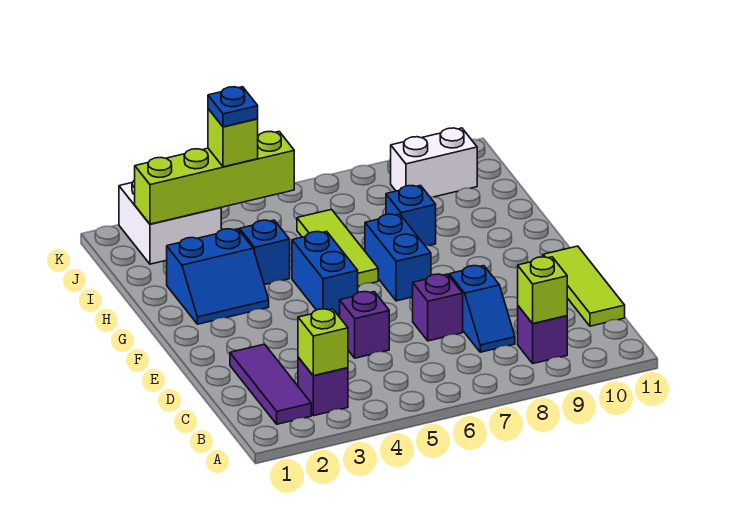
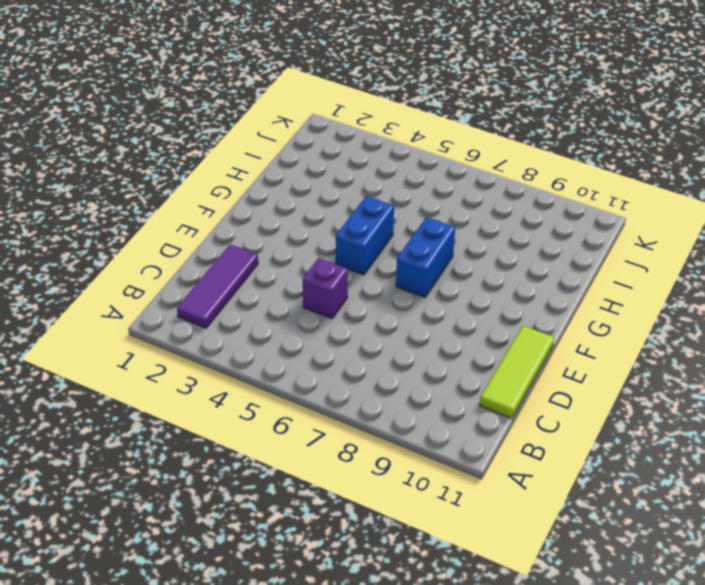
none -> purple brick B3 level 1
none -> purple brick B9 level 1
none -> blue slope C8:D8 level 1 top D

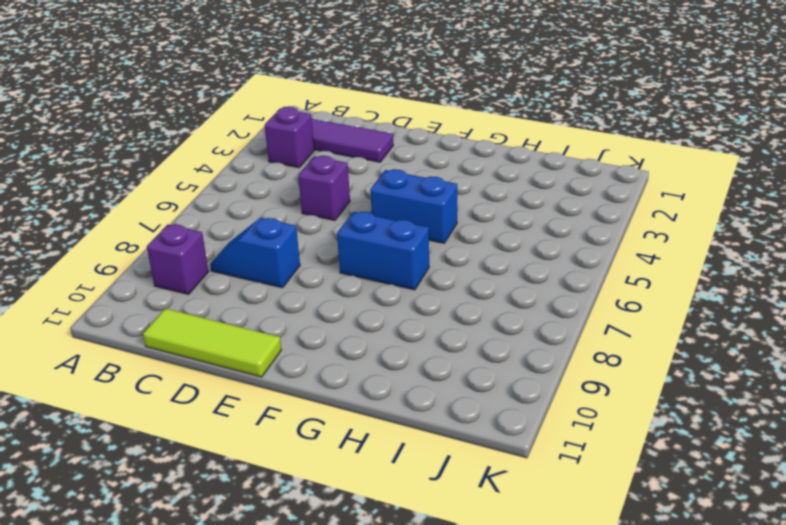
none -> purple brick D7 level 1
none -> blue slope G2:H3 level 1 top H
none -> lime tile G6:I6 level 1

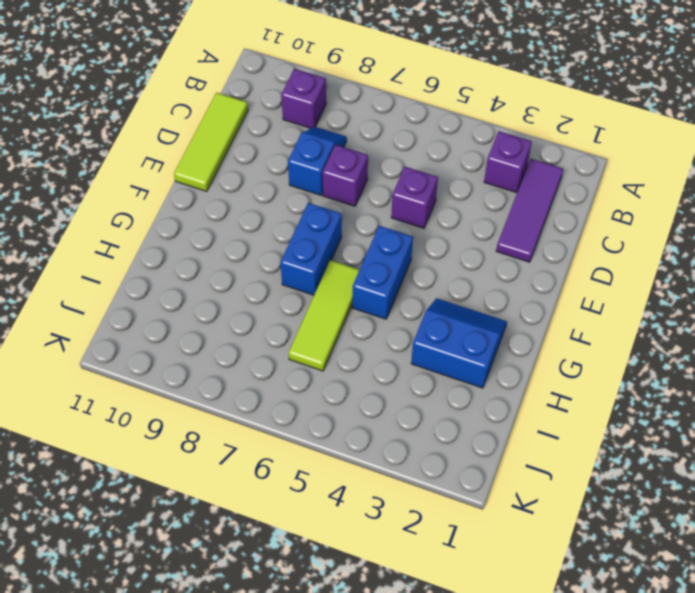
none -> blue brick H4 level 1
none -> blue brick H8 level 1
none -> white brick J2:K3 level 1

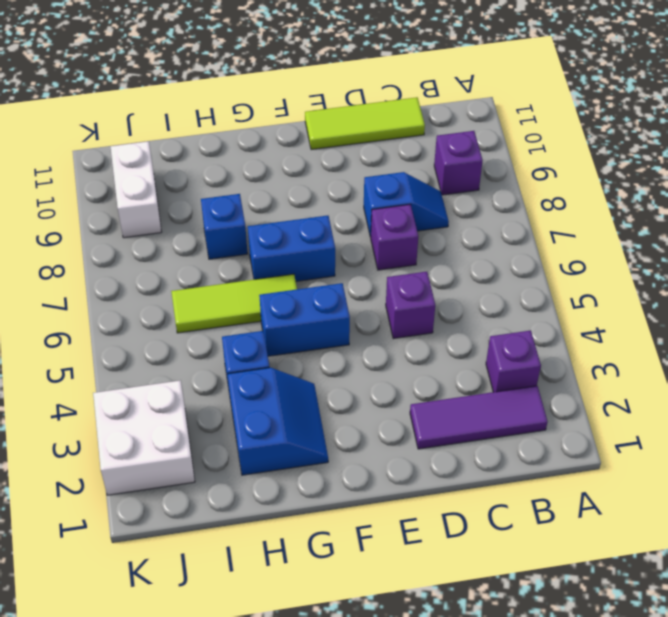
none -> lime brick B3 level 2
none -> lime brick B9 level 2
none -> lime brick J2:J5 level 2

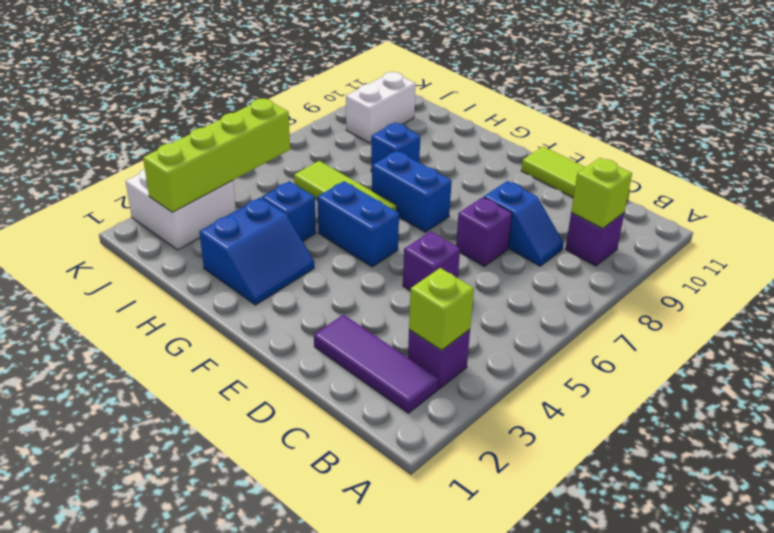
none -> lime brick J4 level 3
none -> blue plate J4 level 4

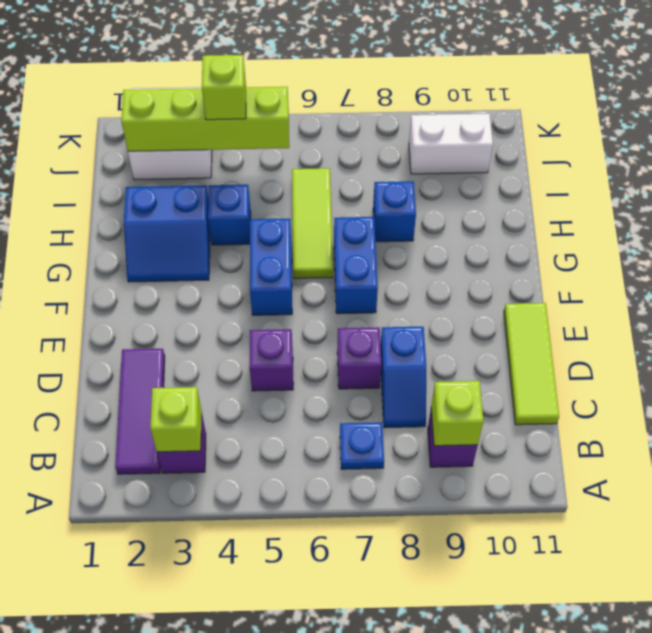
blue plate B7 level 1 -> blue plate J4 level 4

